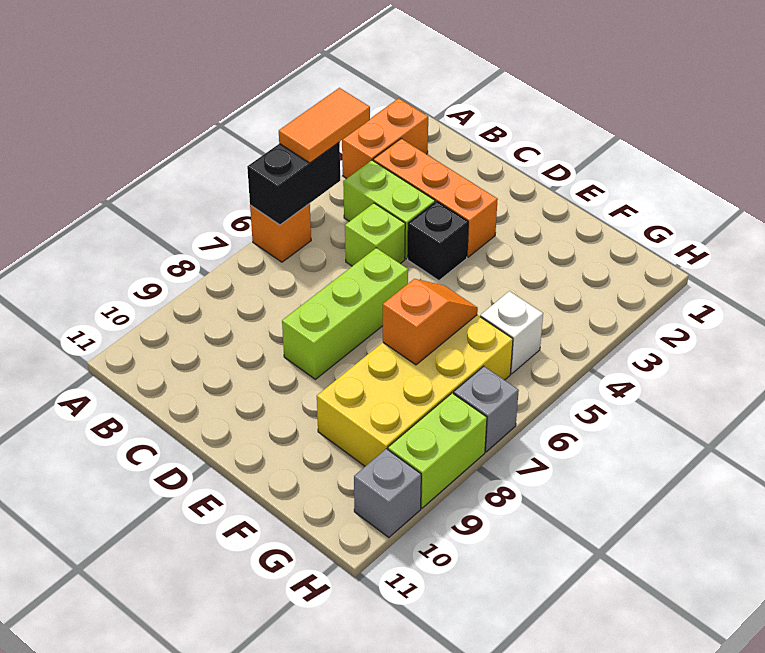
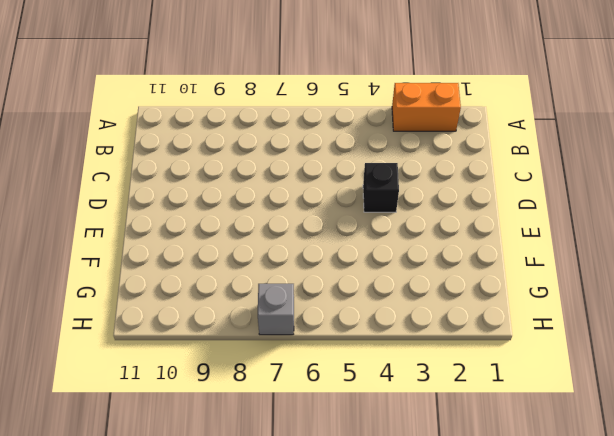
none -> orange brick A6 level 1
none -> orange brick B3:D3 level 1
none -> lime brick B4:C4 level 1

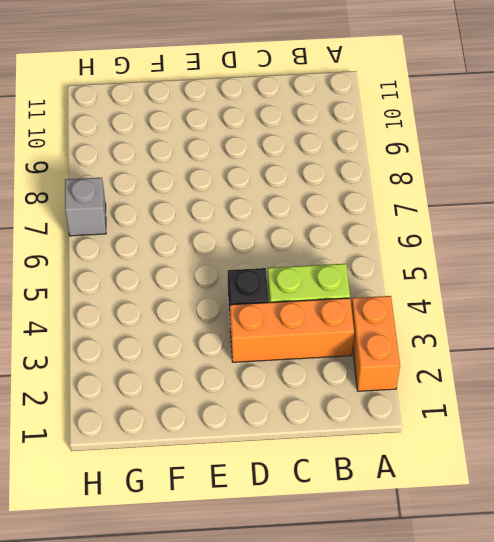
none -> orange brick A6 level 1
none -> lime brick C5 level 1
none -> lime brick D6:D8 level 1

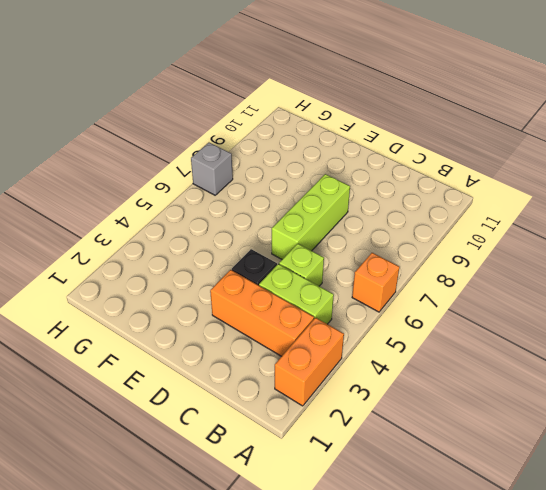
none -> yellow brick F6:G9 level 1
none -> white brick G5 level 1
none -> lime brick H8:H9 level 1

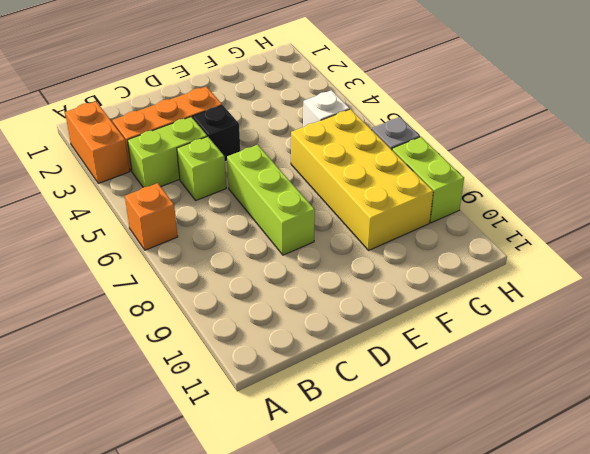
none -> grey brick H10 level 1
none -> black brick A5:A6 level 2
none -> orange slope F6:F7 level 2 top 7

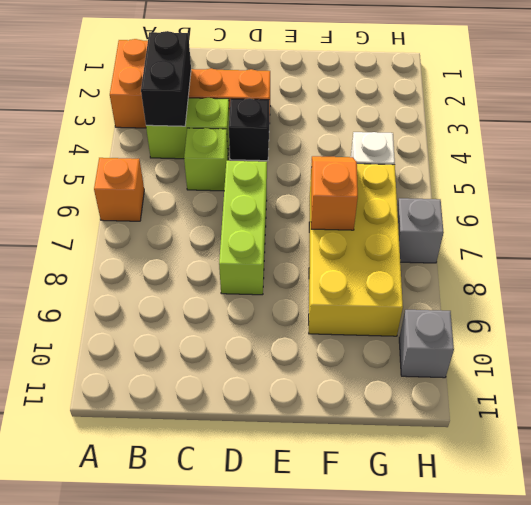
black brick B3:B4 level 2 -> black brick A5:A6 level 2
none -> lime brick H8:H9 level 1
none -> orange tile A4:A5 level 3

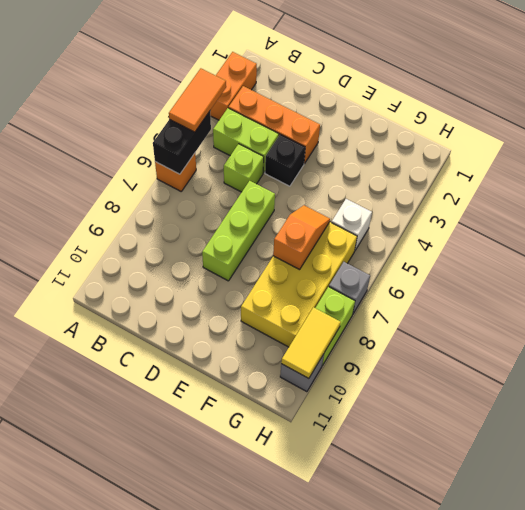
yellow tile H9:H10 level 2 -> none

